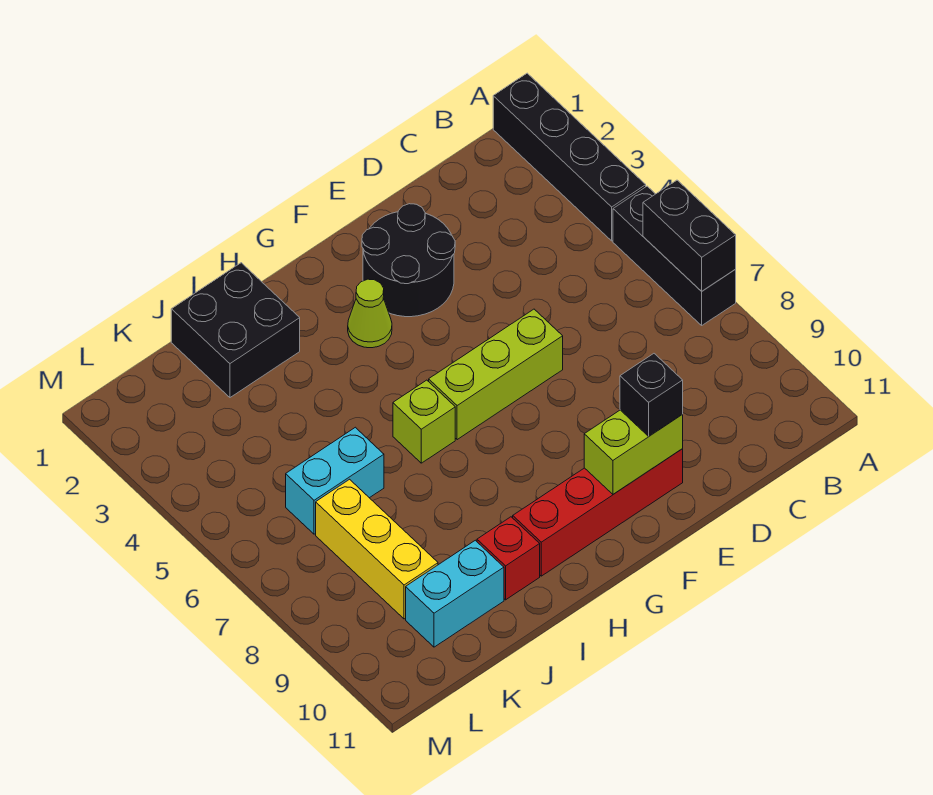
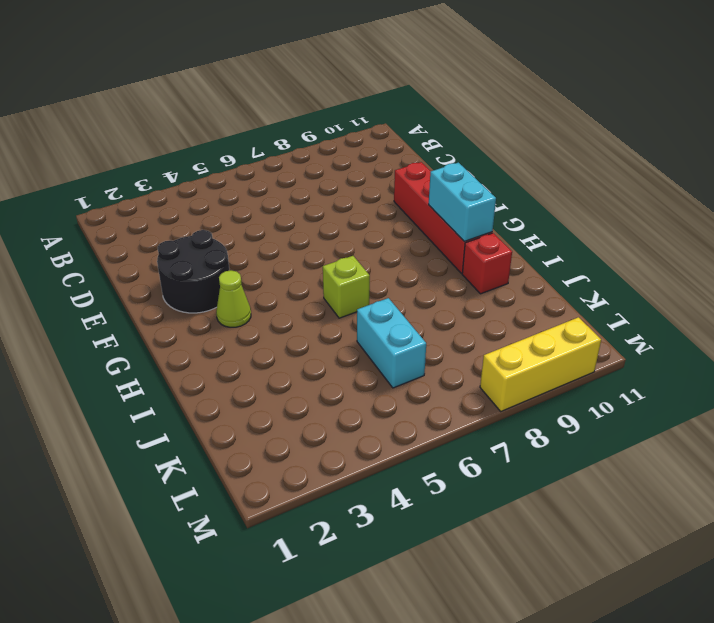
cyan brick G10:H10 level 2 -> cyan brick J10:K10 level 1
yellow brick M8:M10 level 1 -> yellow brick K7:K9 level 1
none -> black brick A1:A4 level 1
none -> black brick A5:A7 level 1
none -> lime brick E6:G6 level 1

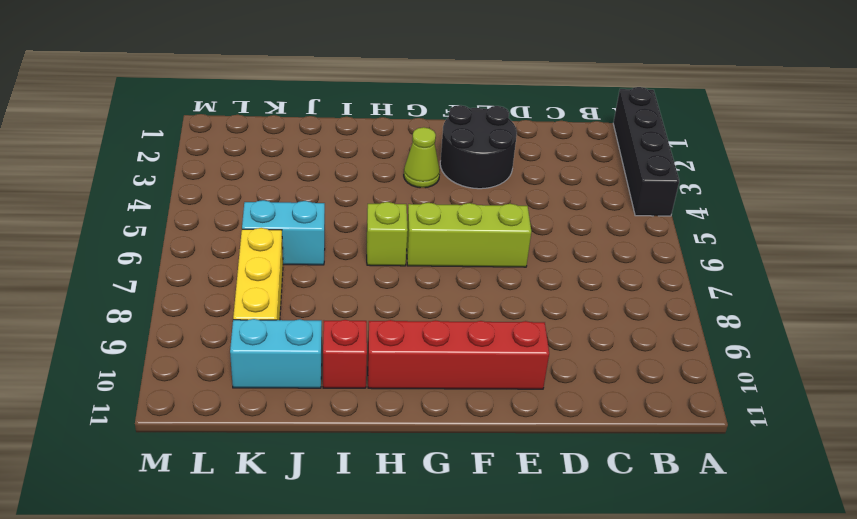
none -> black brick A5:A7 level 1
none -> black brick I1:J2 level 1
none -> black brick A6:A7 level 2

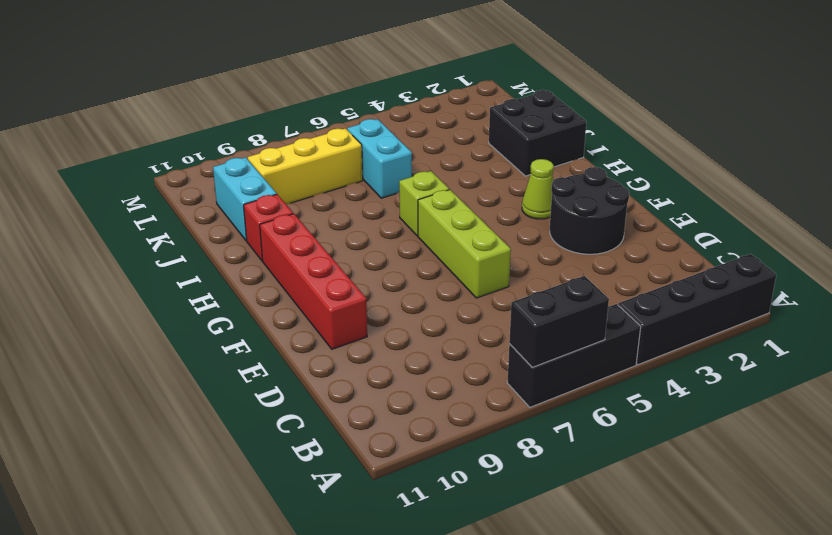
none -> lime brick E10:F10 level 2
none -> black brick E10 level 3

